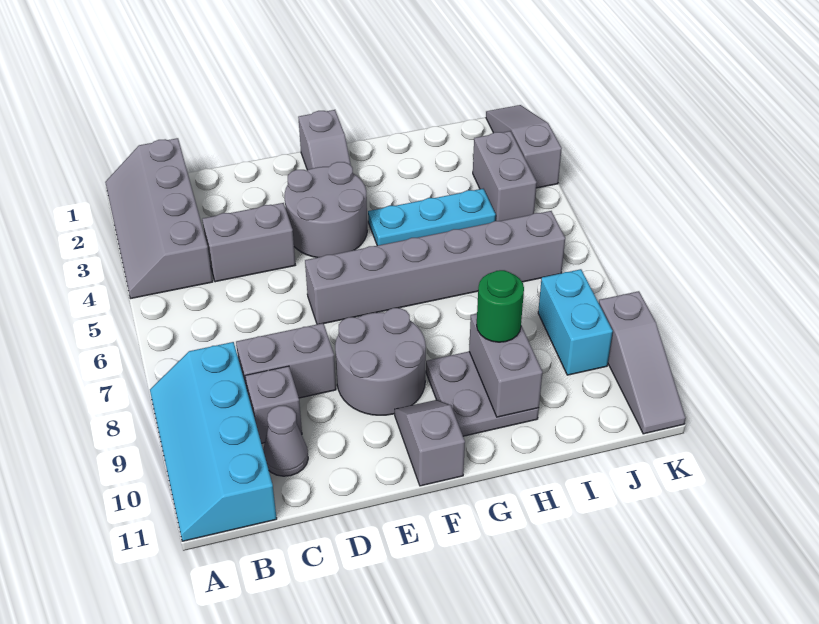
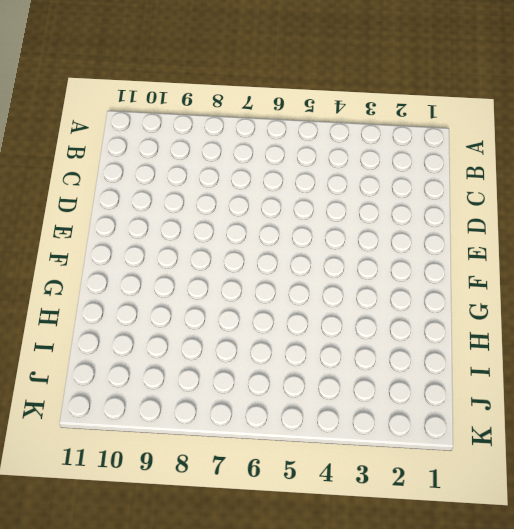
none -> grey slope A1:B4 level 1 top B
none -> cyan slope A8:B11 level 1 top B
none -> grey brick C4:D4 level 1

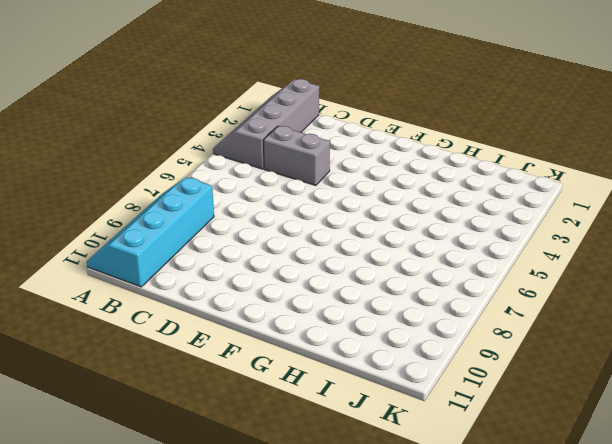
none -> grey brick C8:D8 level 1
none -> grey brick C9 level 1
none -> grey cone C10 level 1

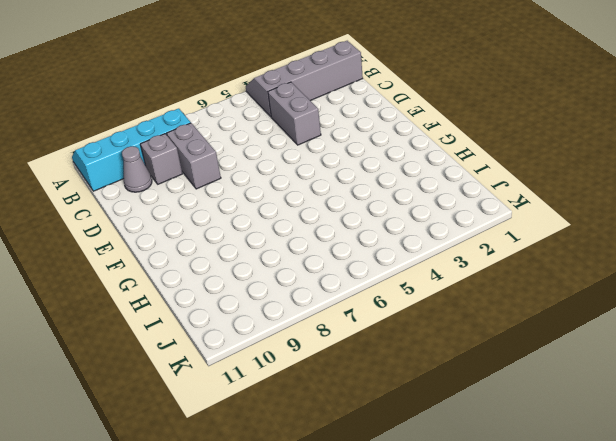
none -> grey round brick E3:F4 level 1
none -> grey brick E6:J6 level 1
none -> grey round brick E8:F9 level 1

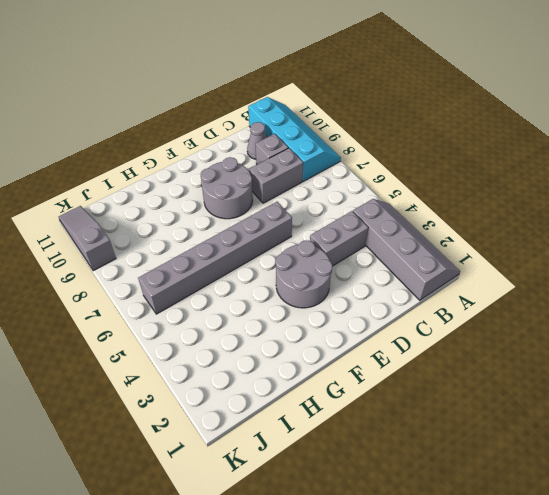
none -> grey slope F1:F2 level 1 top 1
none -> grey slope F10:F11 level 1 top 11
none -> cyan plate G4:I4 level 1

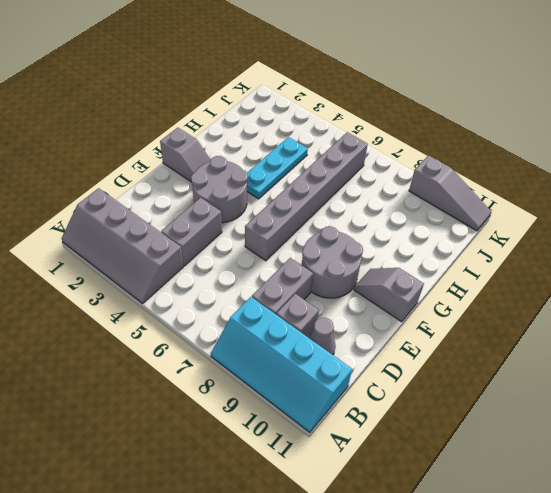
none -> grey plate G9:H10 level 1
none -> grey brick J3:J4 level 1
none -> cyan brick J8:J9 level 1

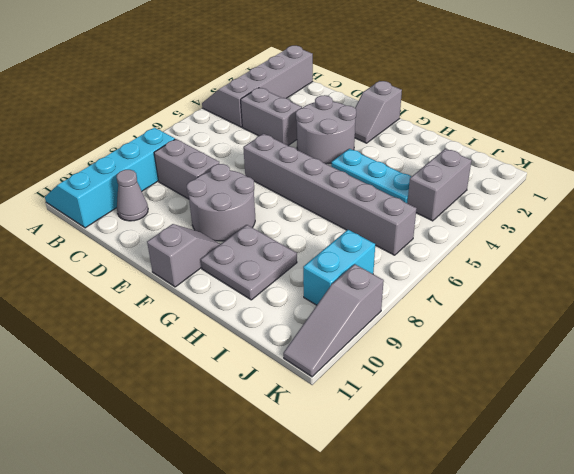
none -> grey brick C9 level 1
none -> grey slope K1:K3 level 1 top 3
none -> grey brick H9:H10 level 2

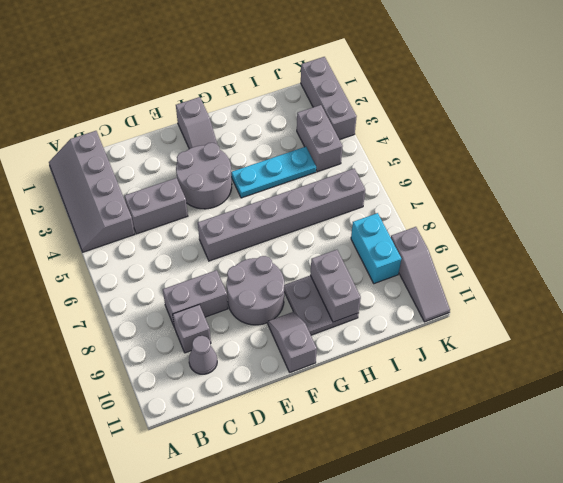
grey brick K1:K3 level 1 -> grey slope K1:K3 level 1 top 3
none -> cyan slope A8:B11 level 1 top B
none -> green round brick H9 level 3

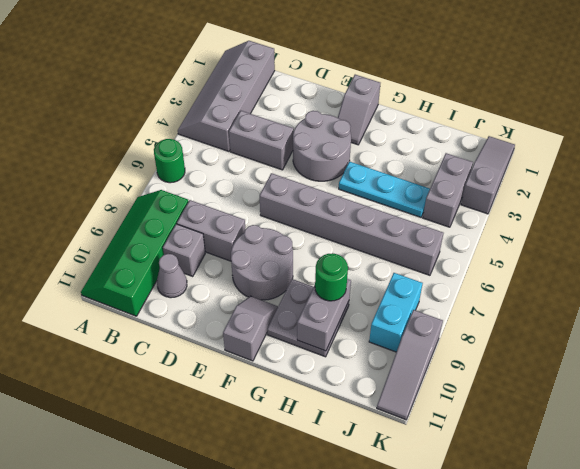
green round brick A6 level 1 -> none
green slope A8:B11 level 1 top B -> cyan slope A8:B11 level 1 top B

